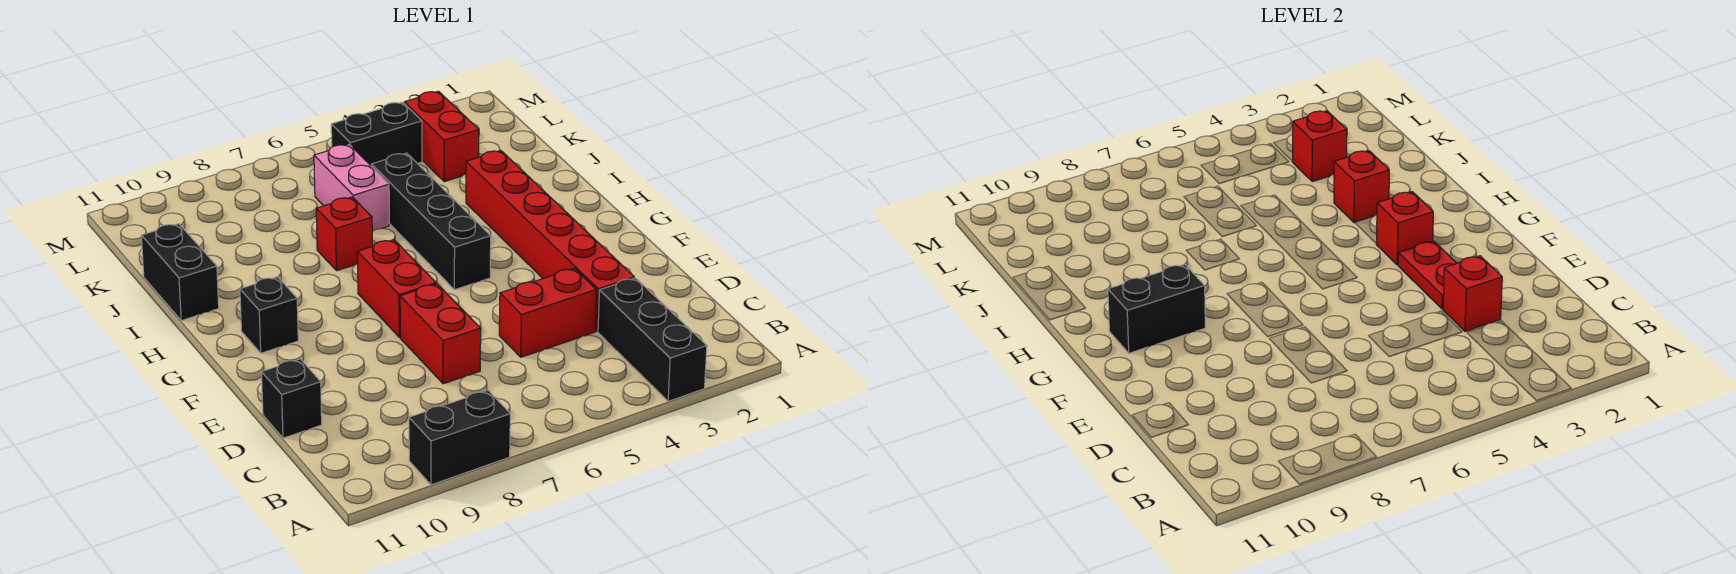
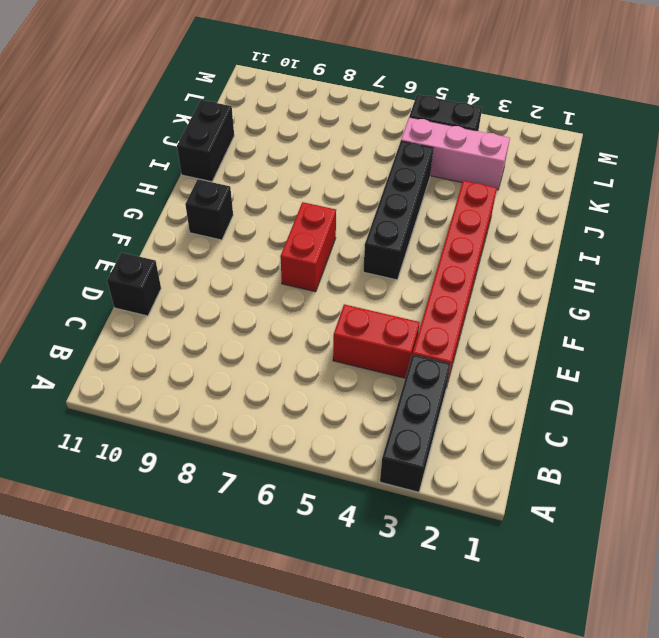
pink brick K3:K5 level 1 -> red brick K3:L3 level 1
none -> black brick A8:A9 level 1
none -> red brick D7:E7 level 1
none -> red brick I7 level 1

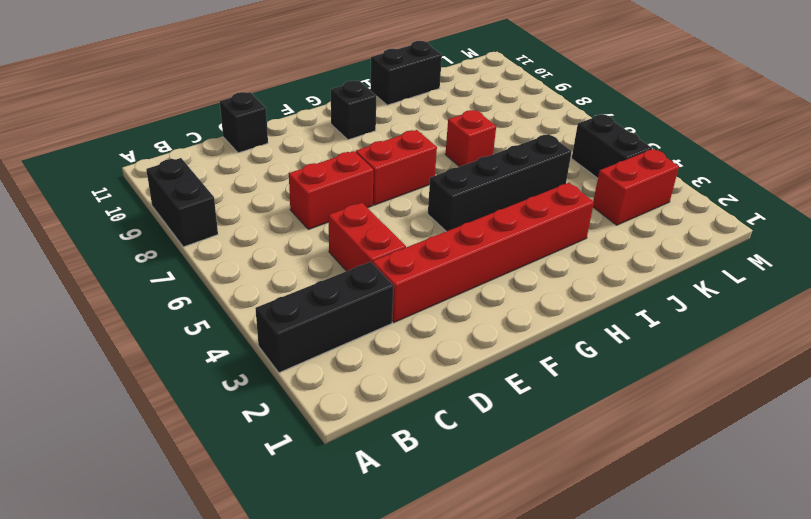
none -> pink brick J6:K6 level 1
none -> red brick D3 level 2
none -> red plate E3:F3 level 2

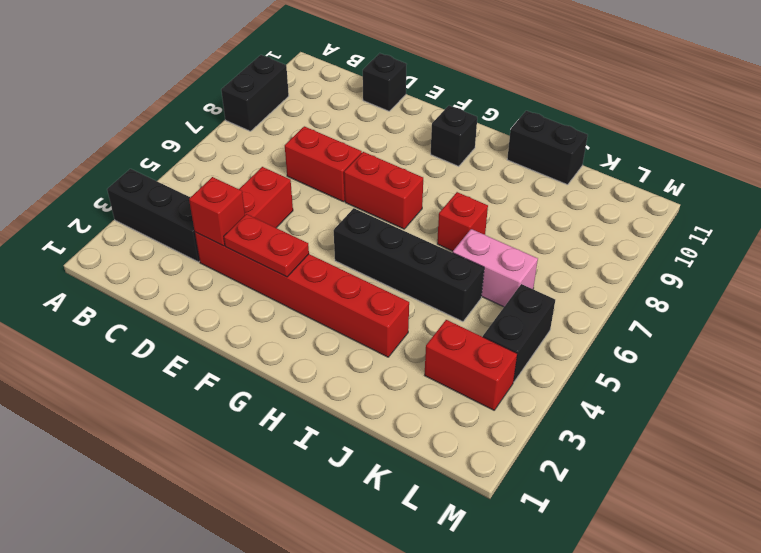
none -> red brick G3 level 2
none -> black brick G9:G10 level 2
none -> red brick I3 level 2

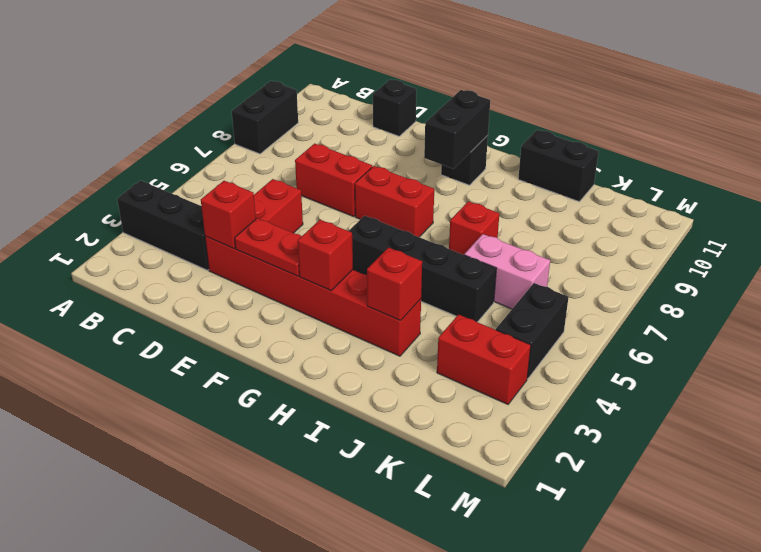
none -> red brick K3 level 2

